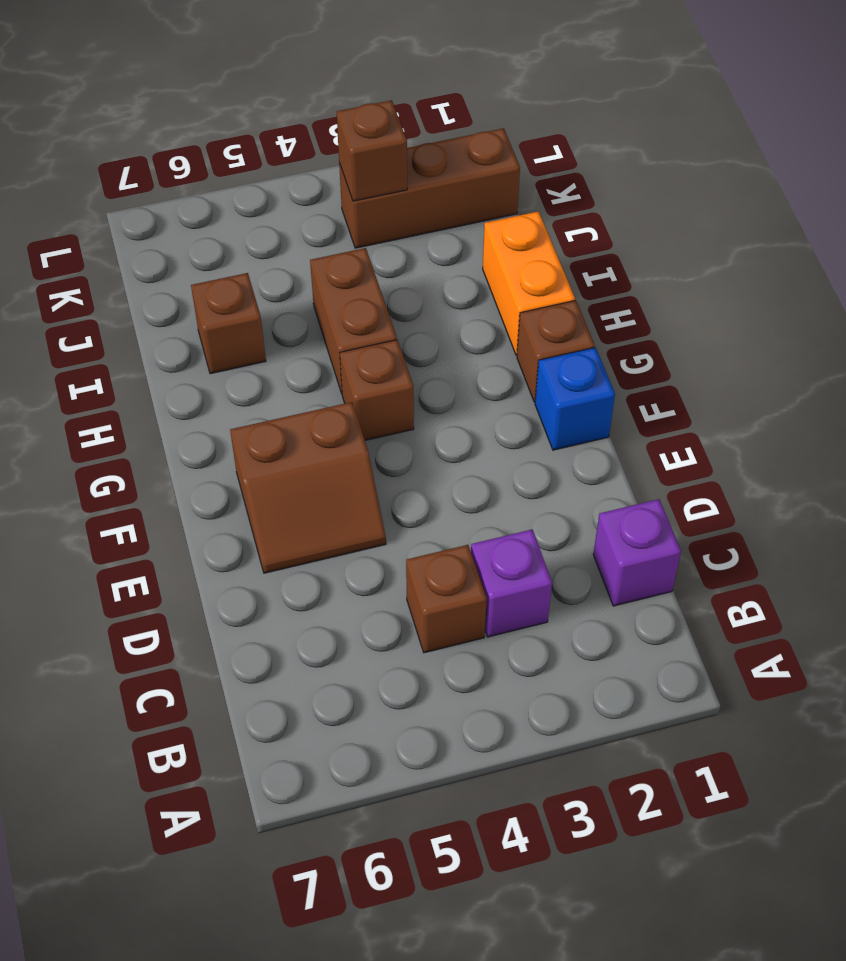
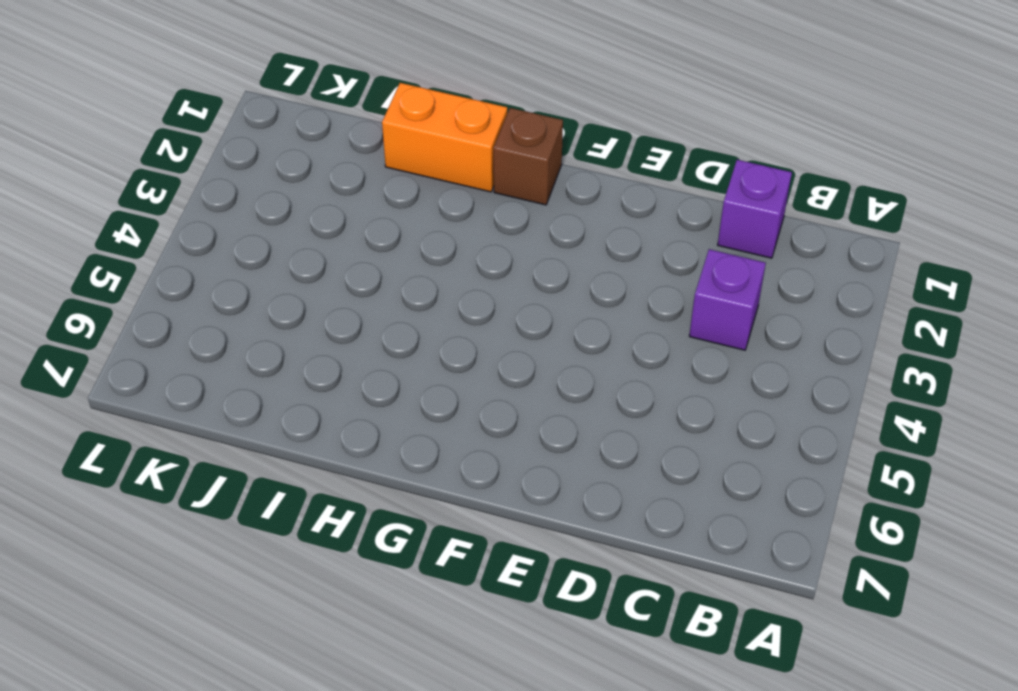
none -> brown brick C4 level 1
none -> brown slope E5:F6 level 1 top F
none -> blue brick F1 level 1

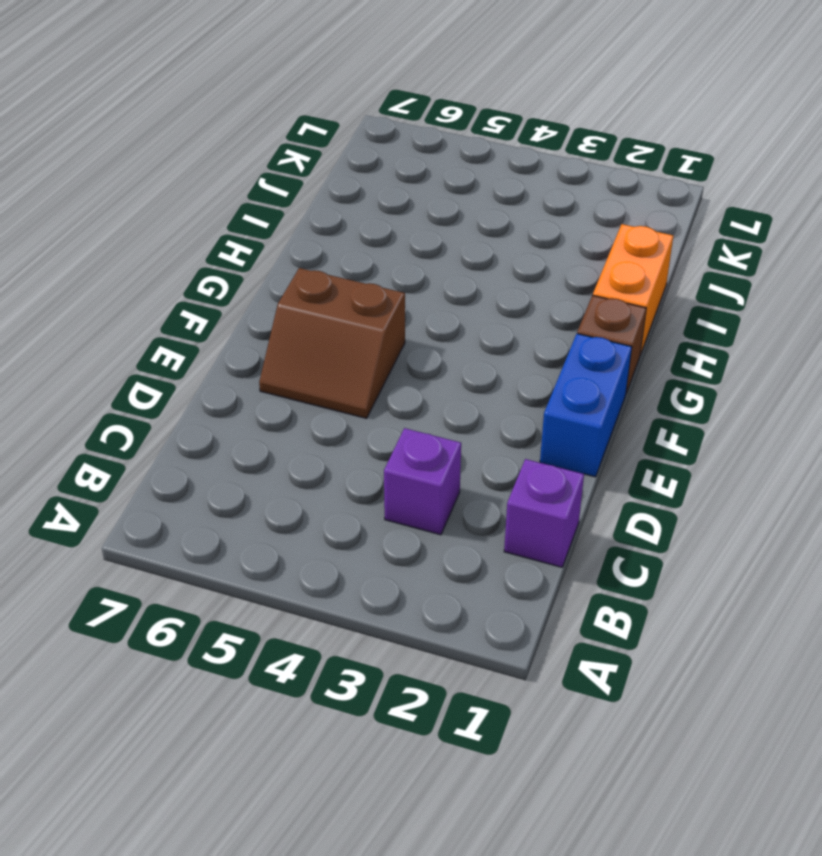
blue brick E1:F1 level 1 -> blue brick F1 level 1
none -> brown brick C4 level 1
none -> brown brick G4 level 1
none -> brown brick H4:I4 level 1

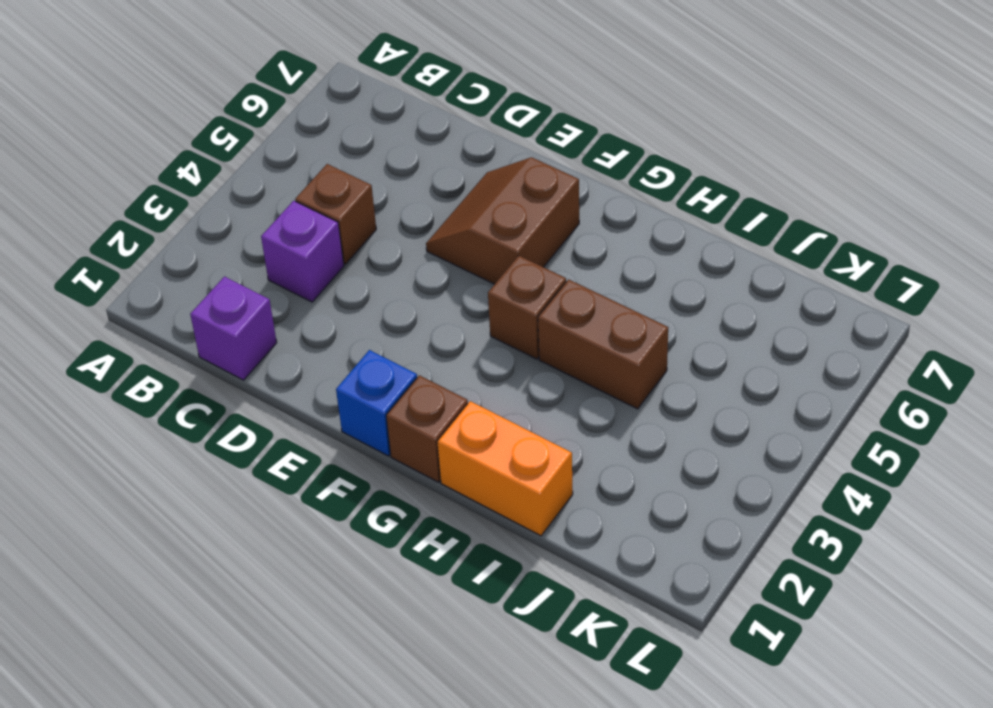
none -> brown brick I6 level 1
none -> brown brick K1:K3 level 1
none -> brown brick K3 level 2

